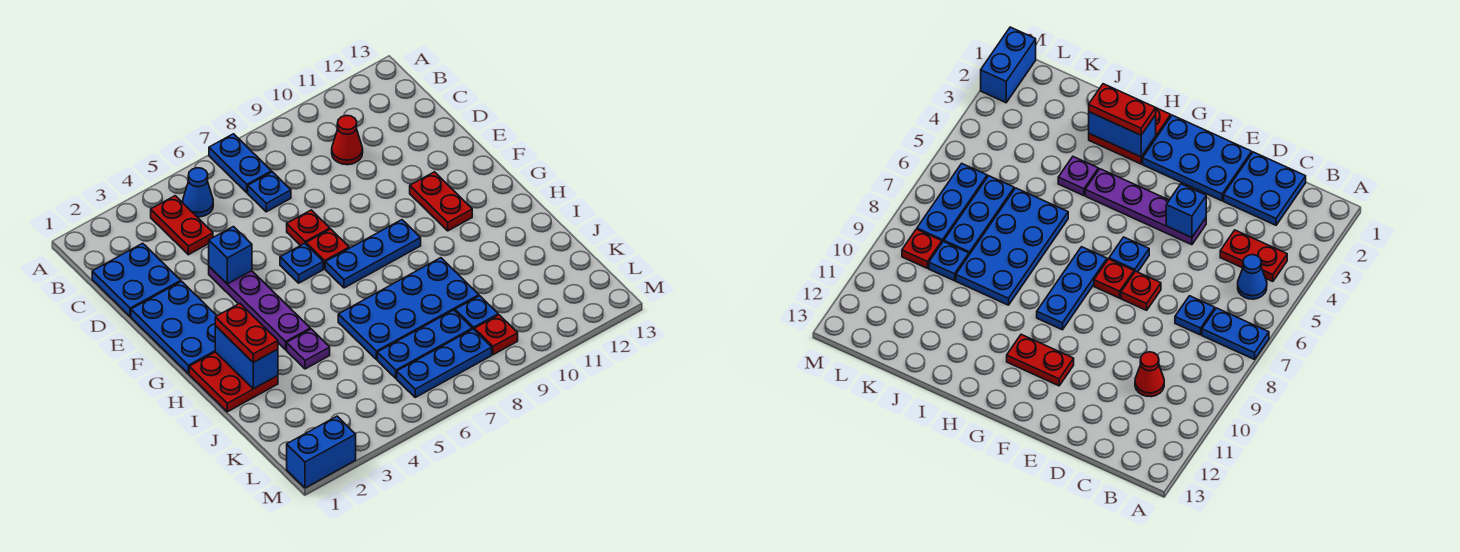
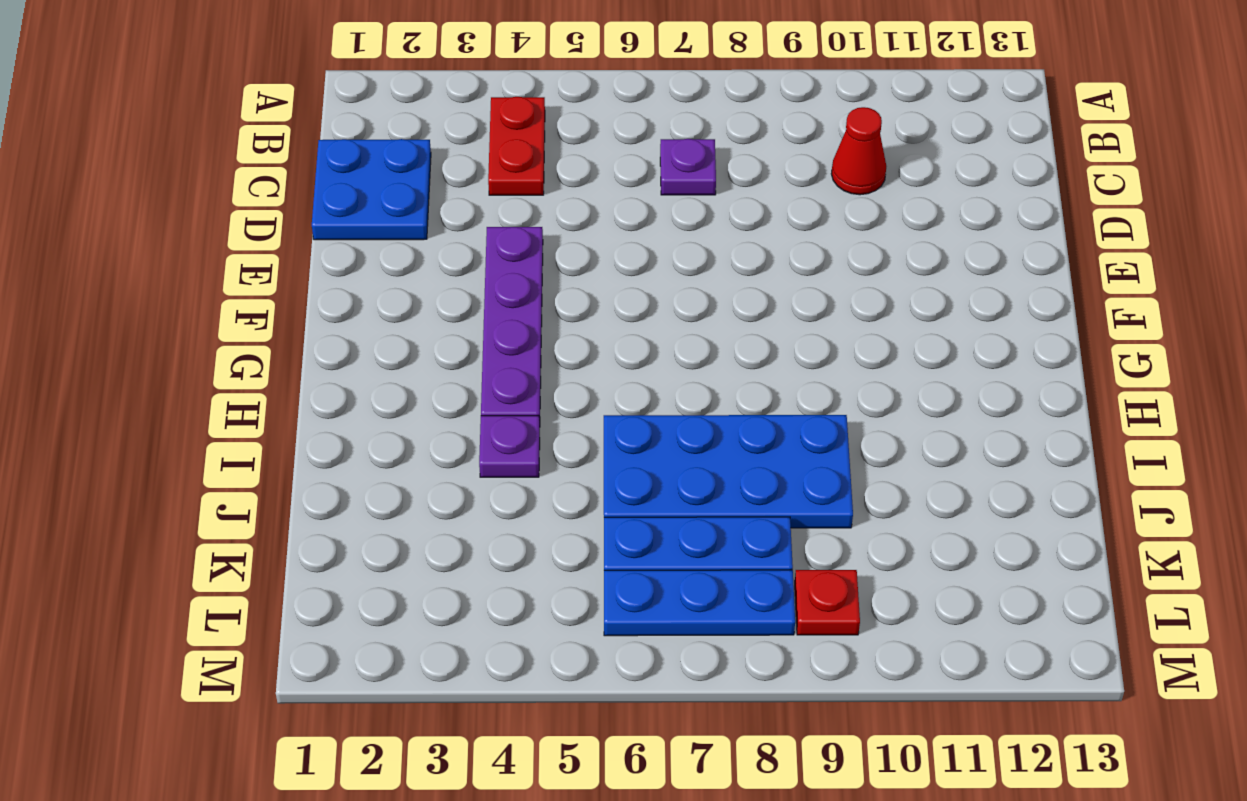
purple plate C7 level 1 -> blue plate C7 level 1
none -> blue plate A7:B7 level 1
none -> blue cone B5 level 1
none -> blue plate E1:G2 level 1

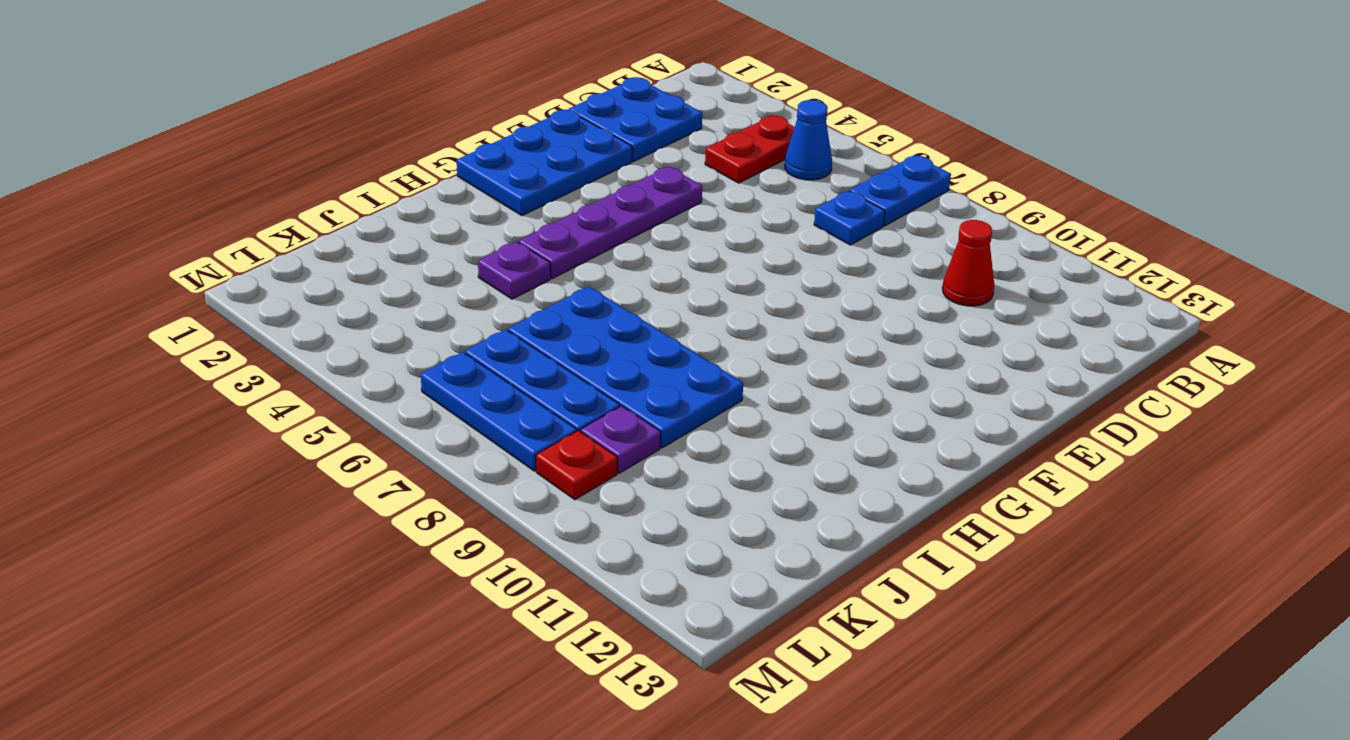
purple plate K9 level 1 -> blue plate K9 level 1
none -> red plate E7 level 1
none -> blue plate F6 level 1
none -> red plate F7 level 1

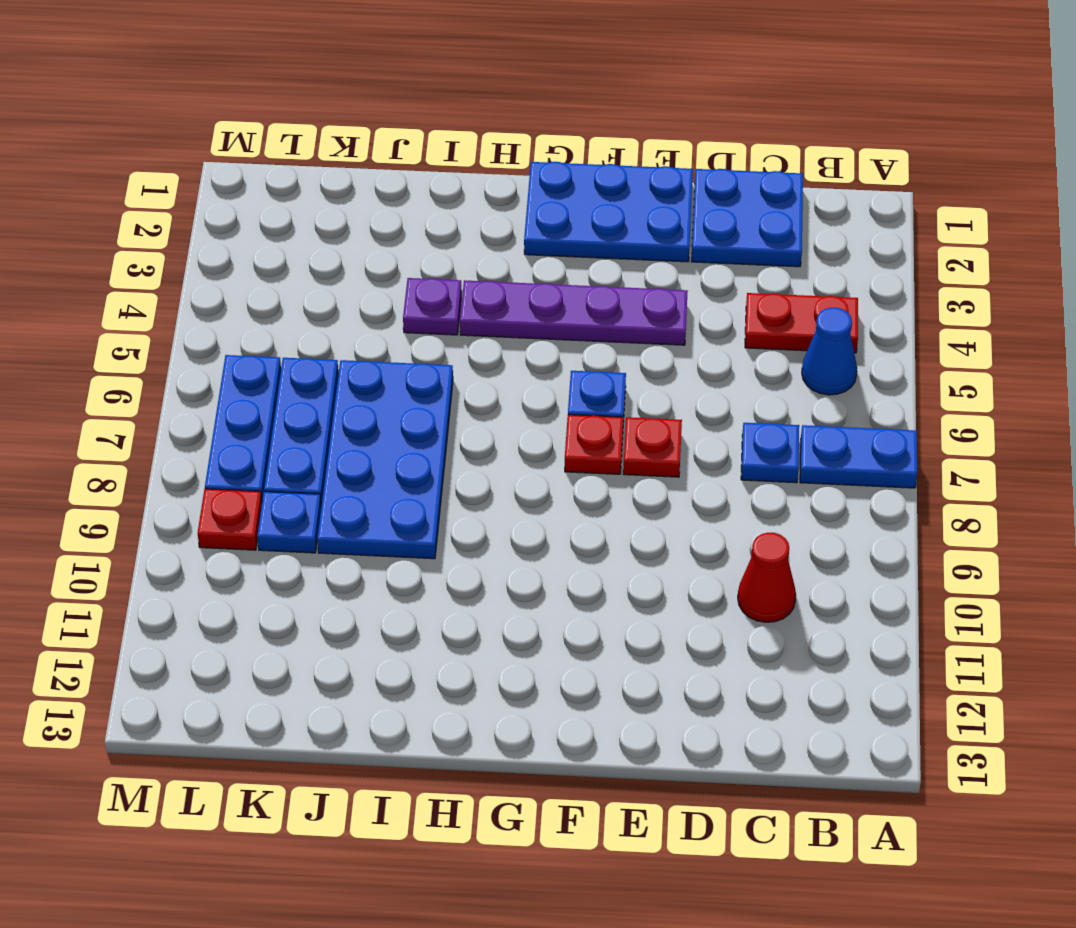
none -> red plate F11:G11 level 1
none -> blue plate G7:G9 level 1
none -> red plate H1:I2 level 1

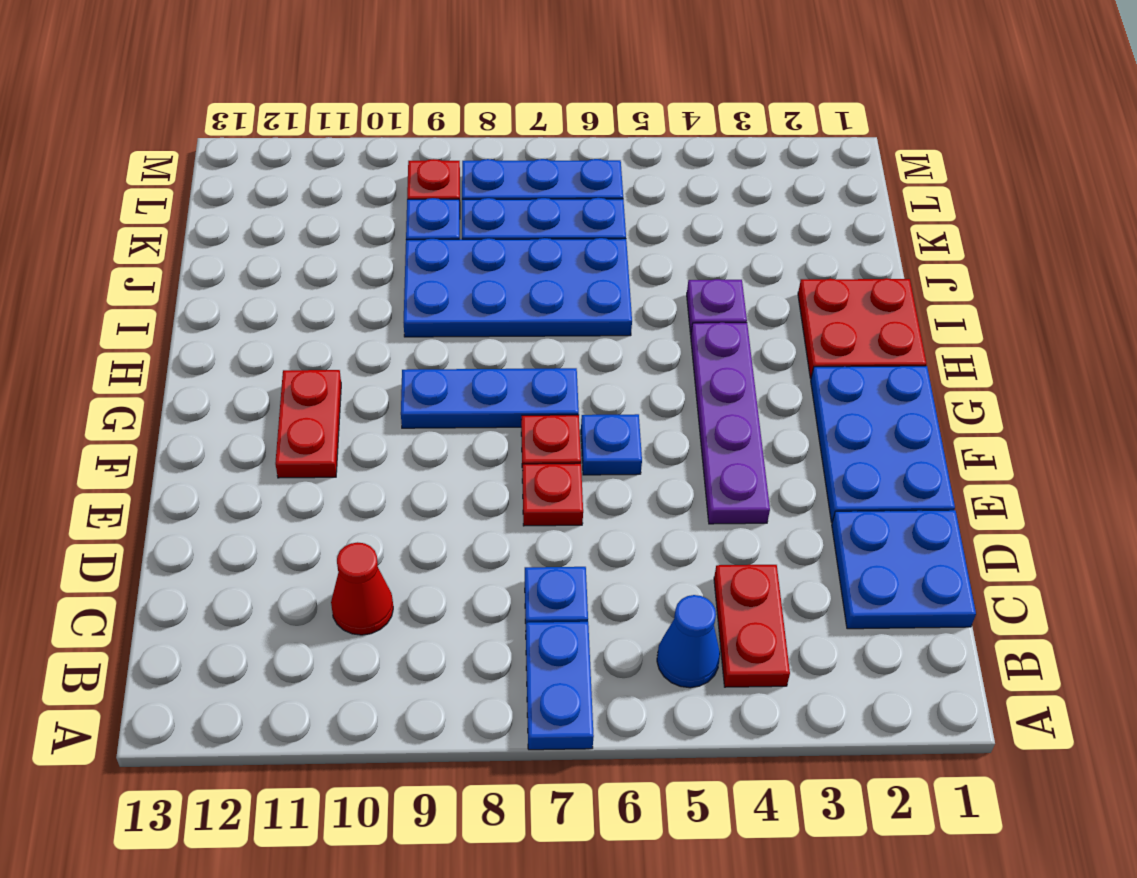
none -> blue brick M1:M2 level 1
none -> blue brick E4 level 2
none -> blue brick H2:I2 level 2

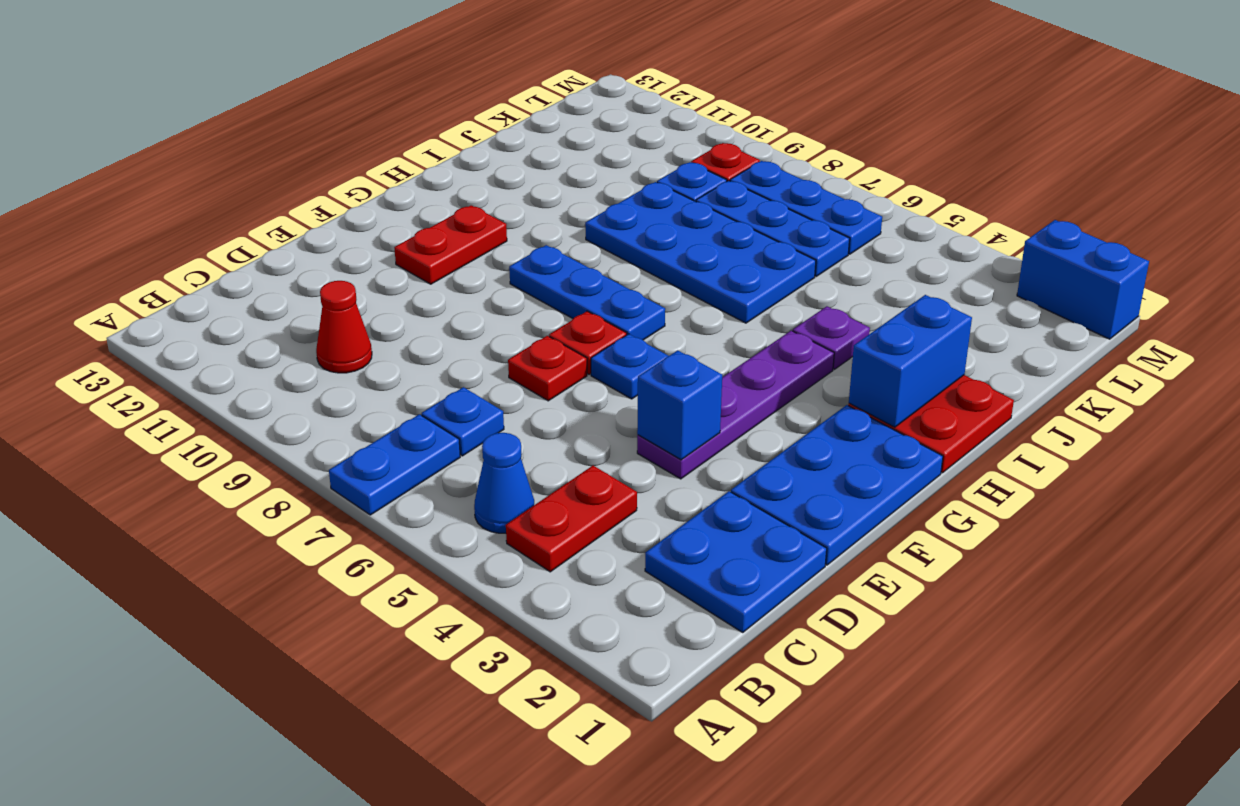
none -> red plate H2:I2 level 3

